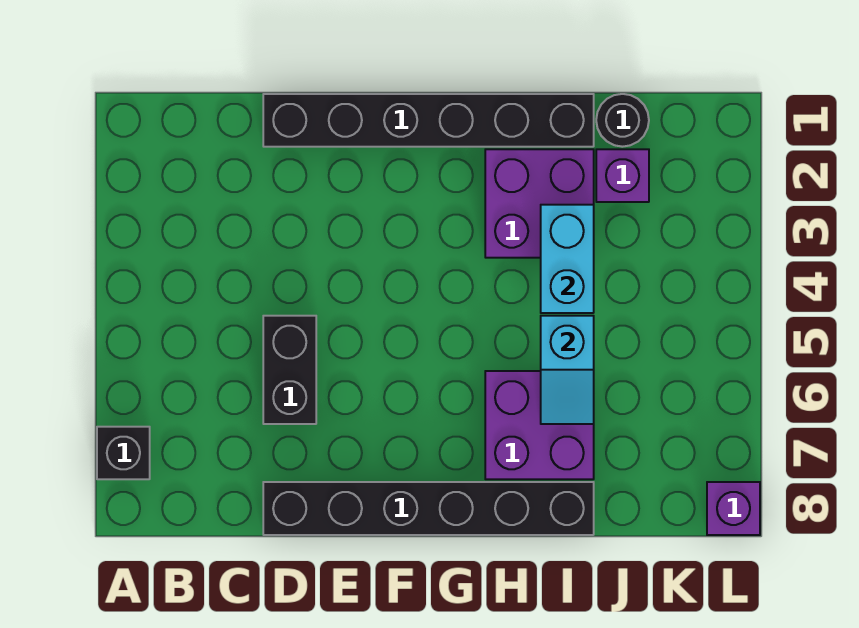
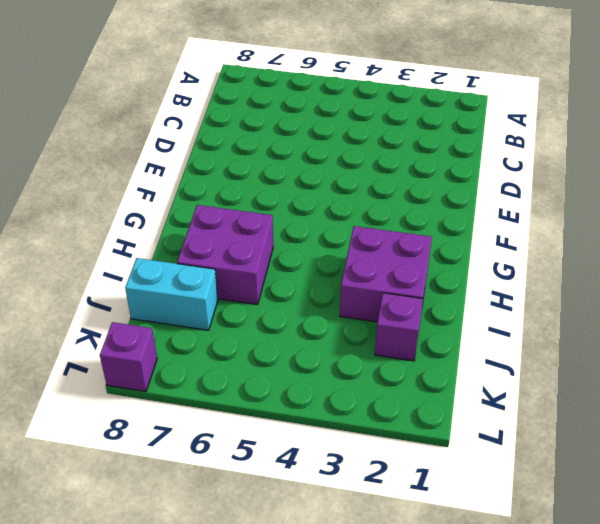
cyan brick J7:J8 level 1 -> cyan brick I3:I4 level 2
none -> black brick A7 level 1
none -> black brick D1:I1 level 1

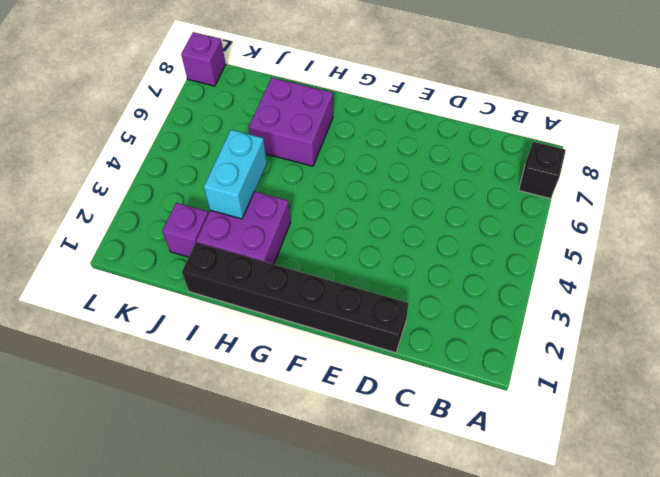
none -> black brick D5:D6 level 1
none -> black brick D8:I8 level 1

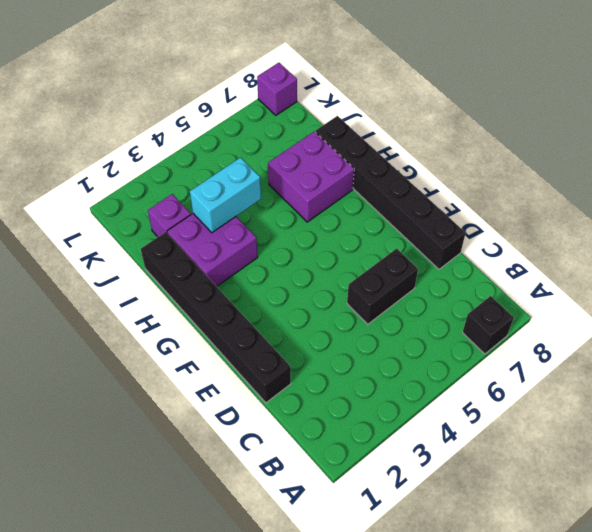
none -> black round brick J1 level 1
none -> cyan slope I5:I6 level 2 top 5

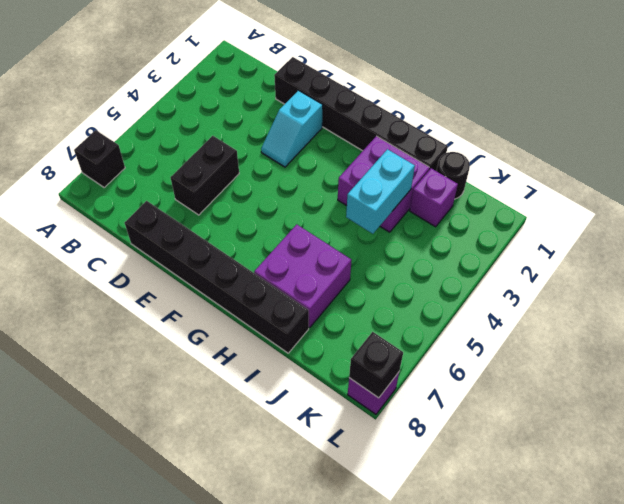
cyan slope E2:E3 level 1 top 2 -> cyan slope I5:I6 level 2 top 5
black brick L8 level 2 -> none

